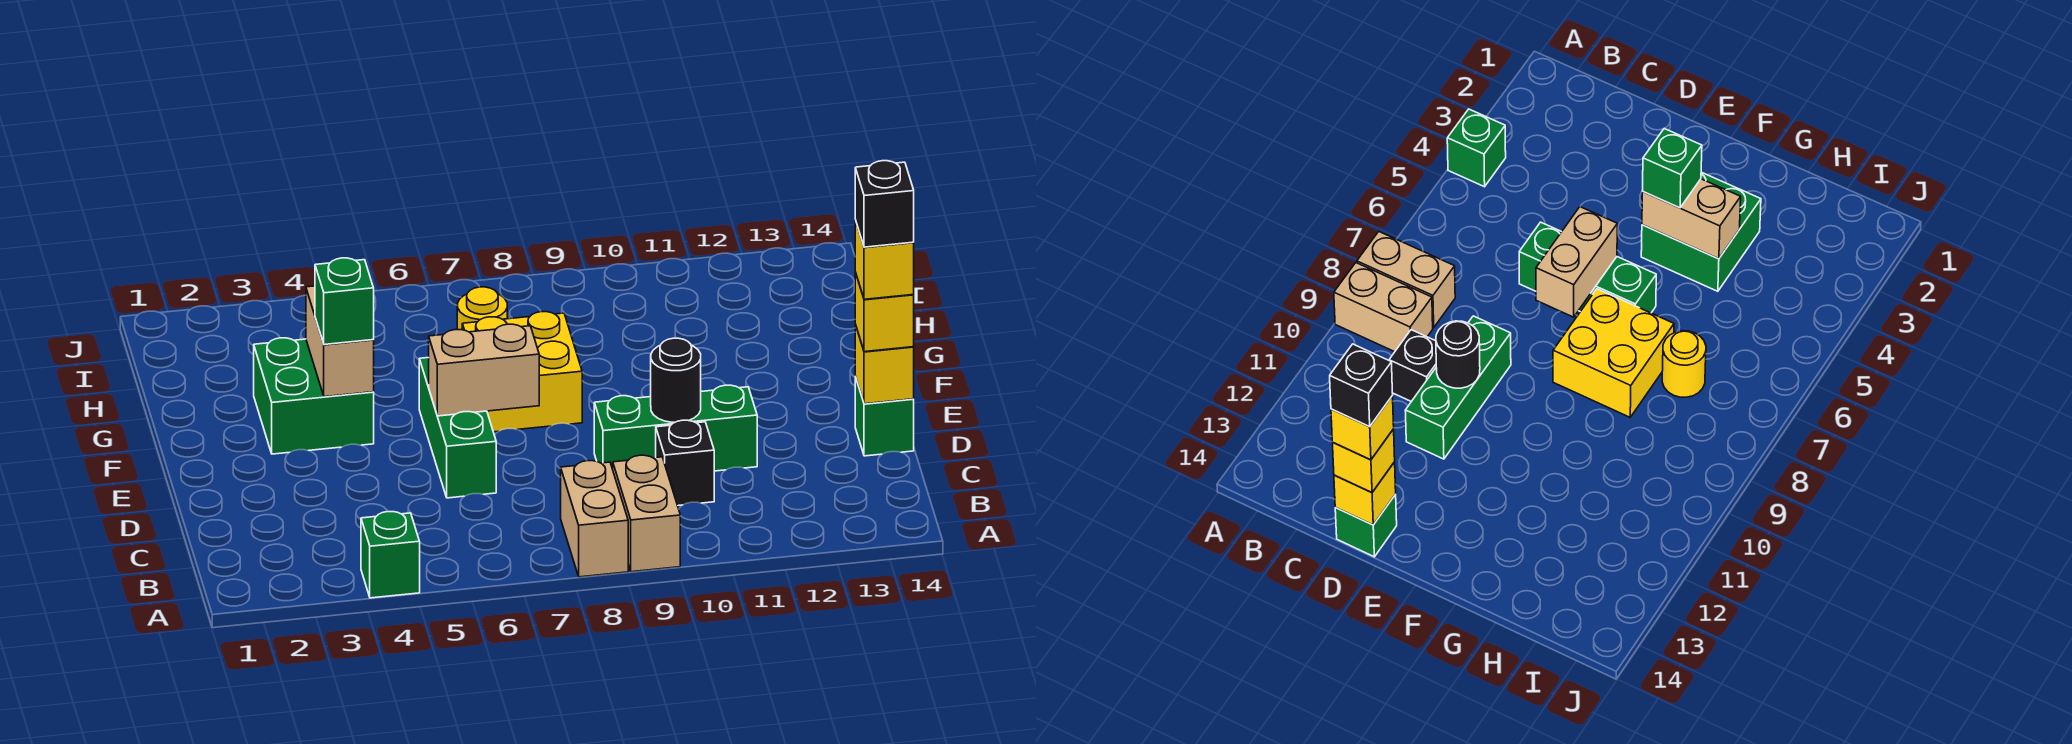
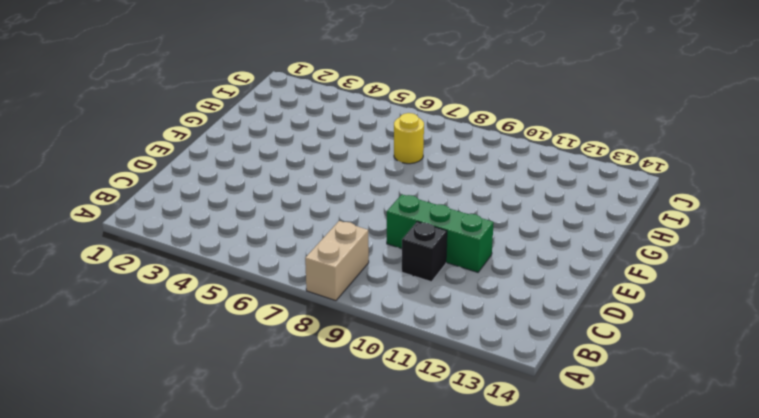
none -> green brick A4 level 1
none -> tan brick A9:B9 level 1
none -> green brick D6:F6 level 1

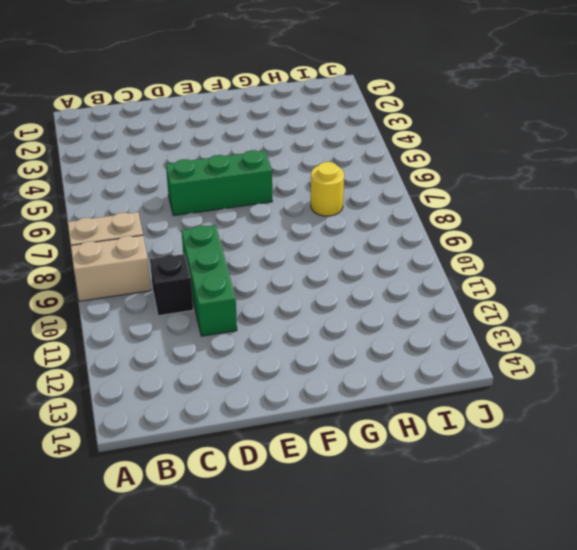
none -> green brick A4 level 1
none -> green brick D14 level 1
none -> green brick F3:G4 level 1

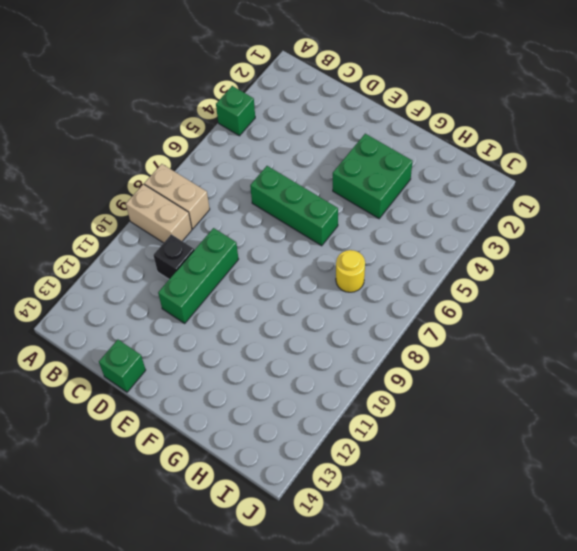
none -> yellow brick F7:G8 level 1
none -> black round brick D10 level 2
none -> yellow brick D14 level 2

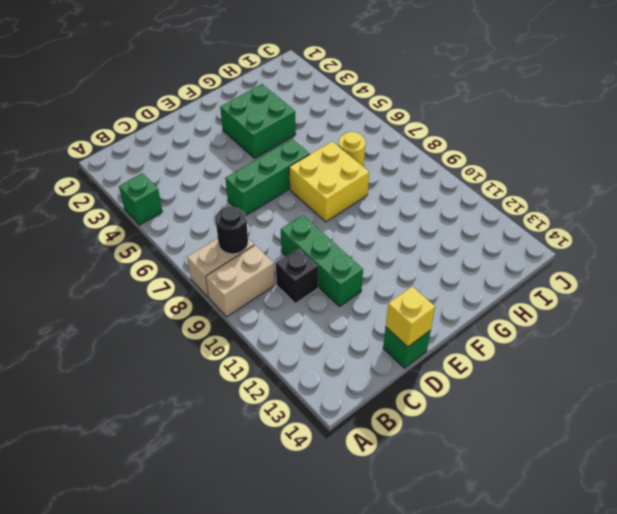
black round brick B8 level 2 -> black round brick D10 level 2
none -> tan brick E6:E7 level 2
none -> tan brick F4:G4 level 2
none -> yellow brick D14 level 3

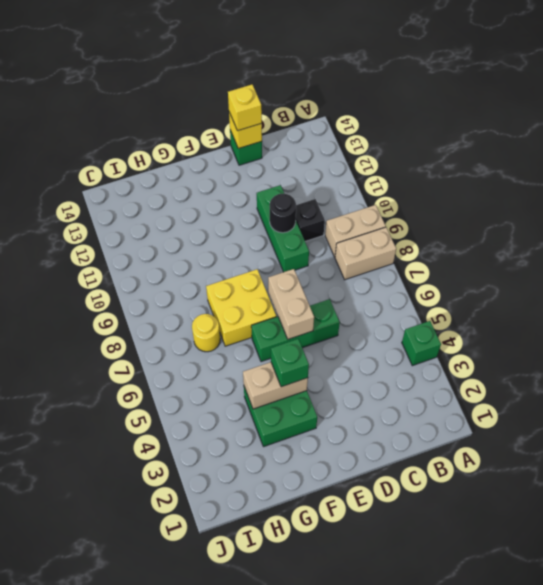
none -> yellow brick D14 level 4
none -> black brick D14 level 5

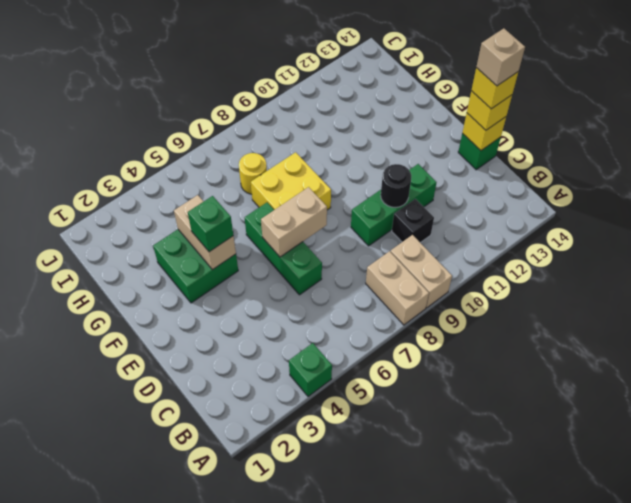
tan brick D14 level 5 -> black brick D14 level 5

